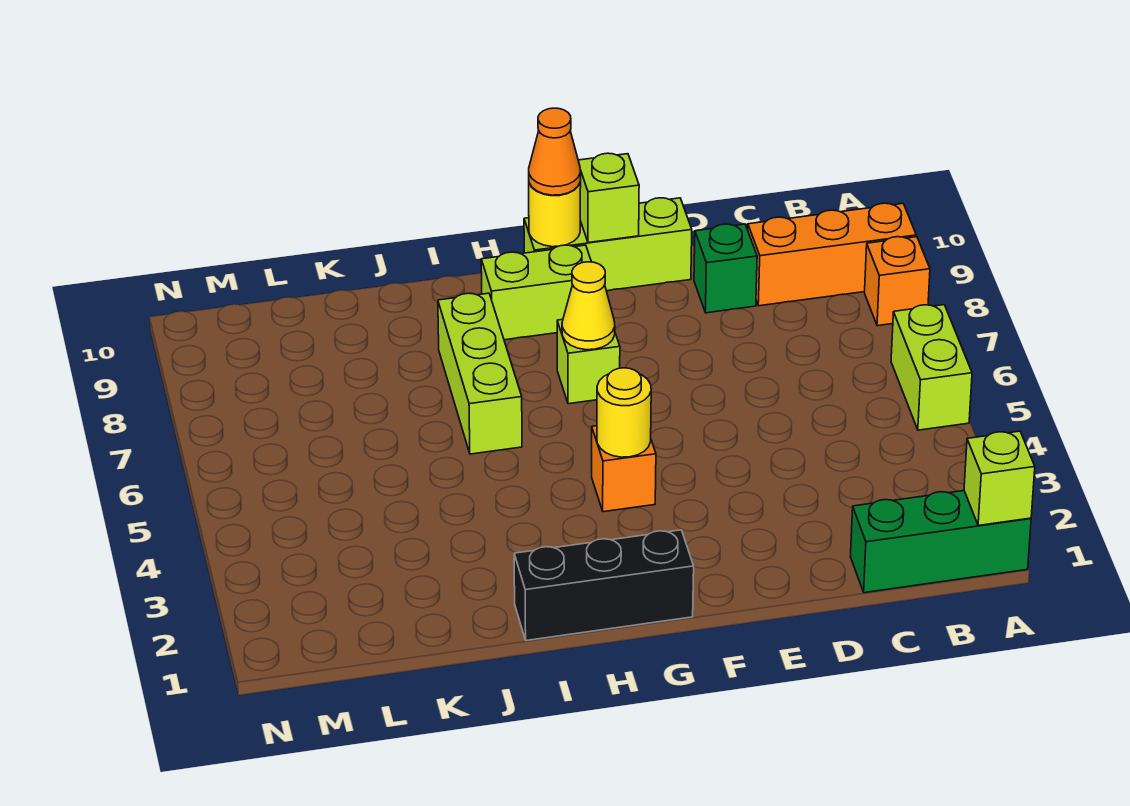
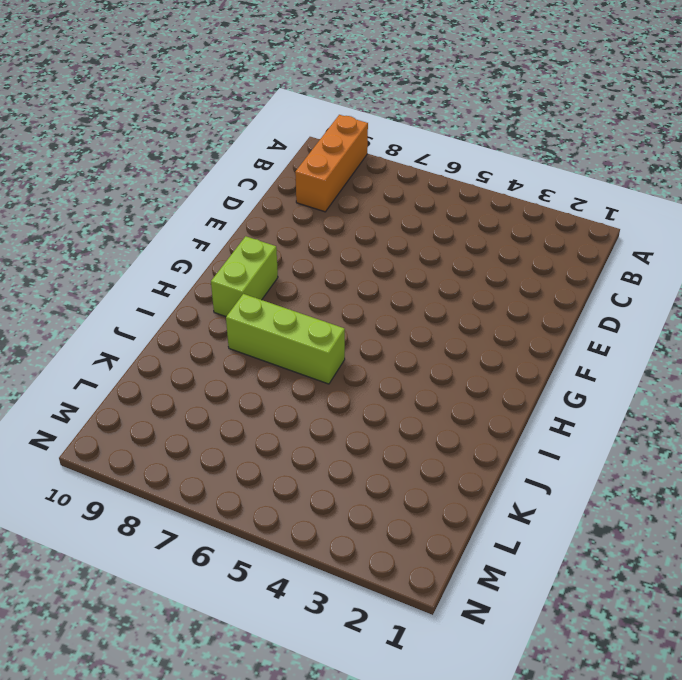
none -> green brick A1:C1 level 1
none -> lime brick A5:A6 level 1
none -> orange brick A8 level 1

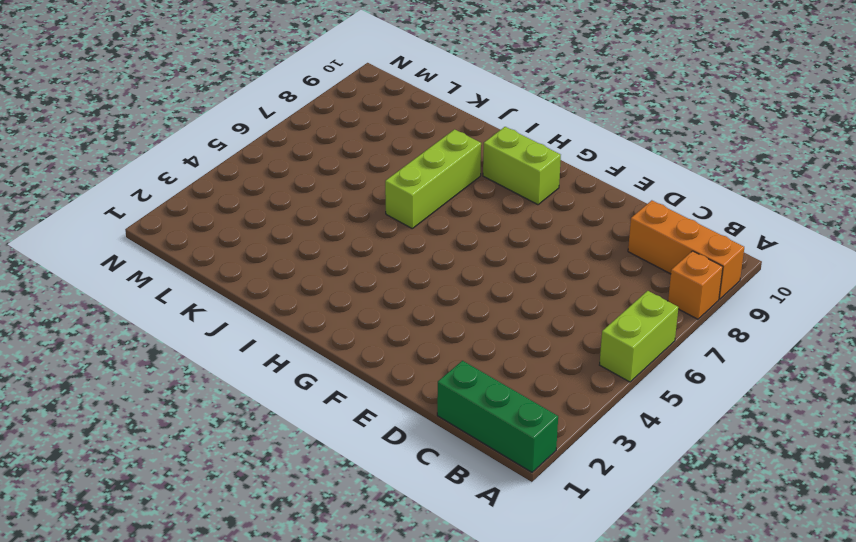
none -> green brick D9 level 1
none -> lime brick E10:G10 level 1
none -> black brick G1:I1 level 1

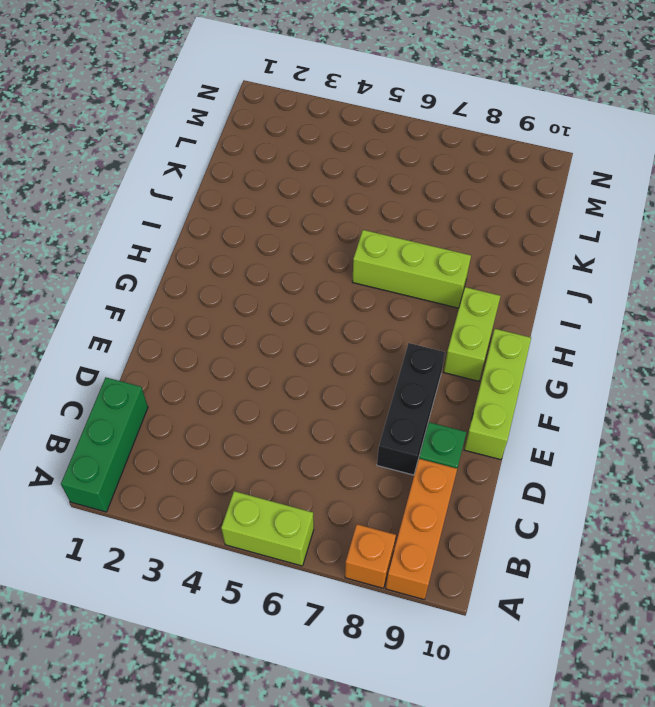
black brick D8:F8 level 1 -> black brick G1:I1 level 1
none -> orange brick G4 level 1
none -> lime brick G7 level 1
none -> lime brick A1 level 2

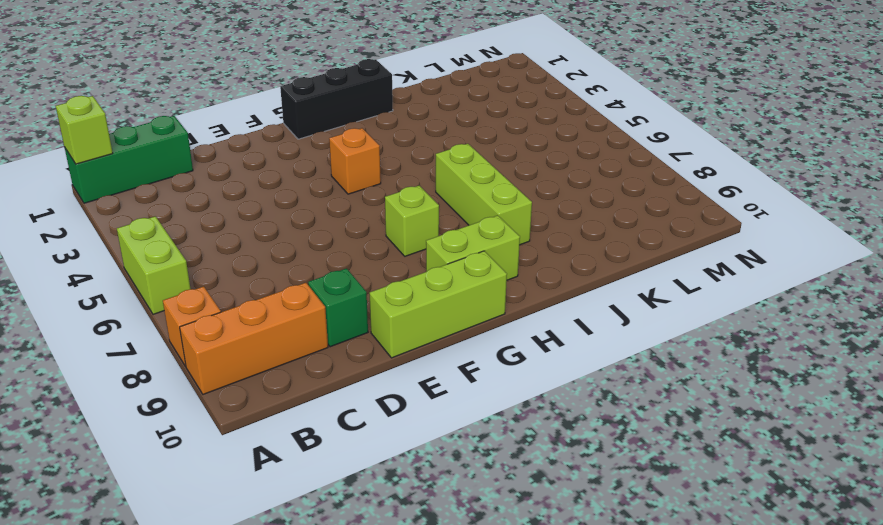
none -> lime brick F10 level 2
none -> yellow round brick G4 level 2
none -> yellow cone G7 level 2

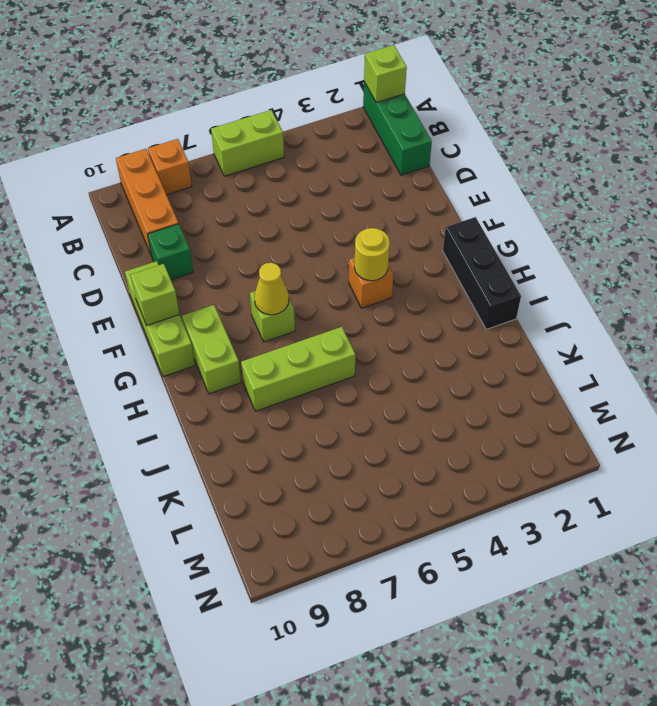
none -> yellow round brick G10 level 2
none -> orange cone G10 level 3

